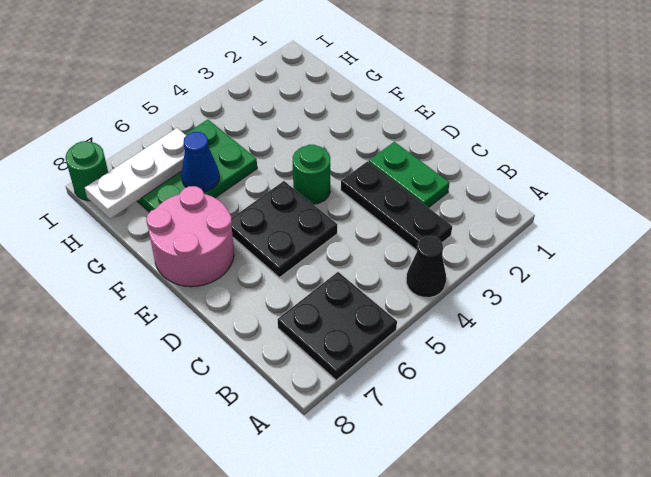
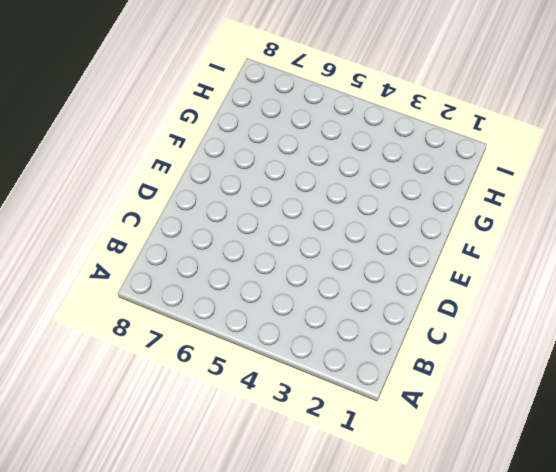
none -> black cone A4 level 1
none -> black plate A6:B7 level 1

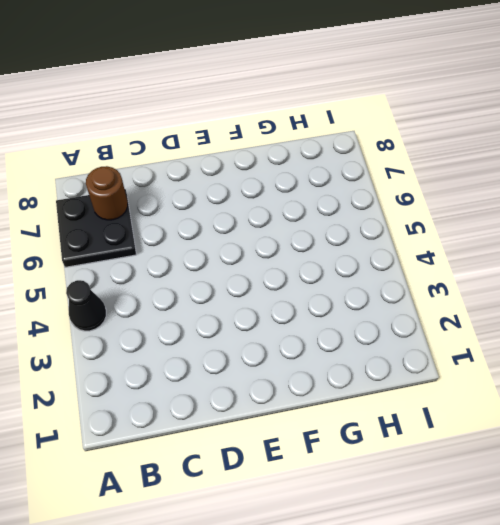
brown round brick B7 level 2 -> none
none -> black plate B3:D3 level 1
none -> green plate C2:D2 level 1

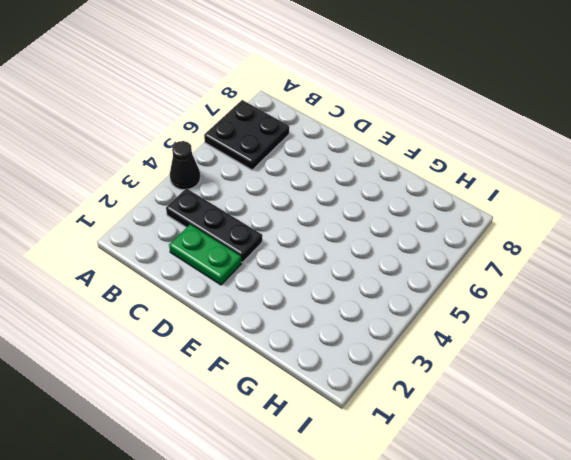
none -> black plate D5:E6 level 1
none -> green round brick E4 level 1

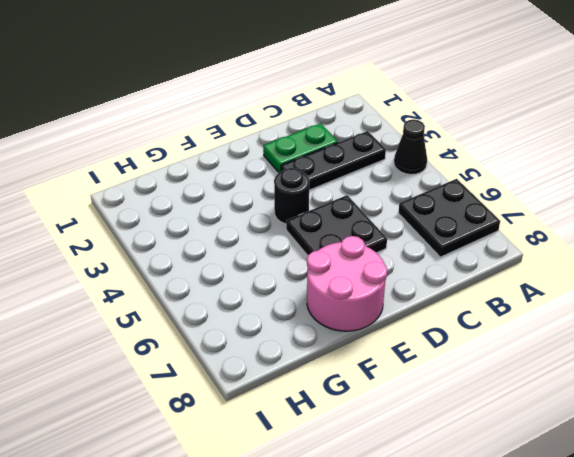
black round brick E4 level 1 -> green round brick E4 level 1
none -> green plate G5:H7 level 1
none -> green round brick I8 level 1

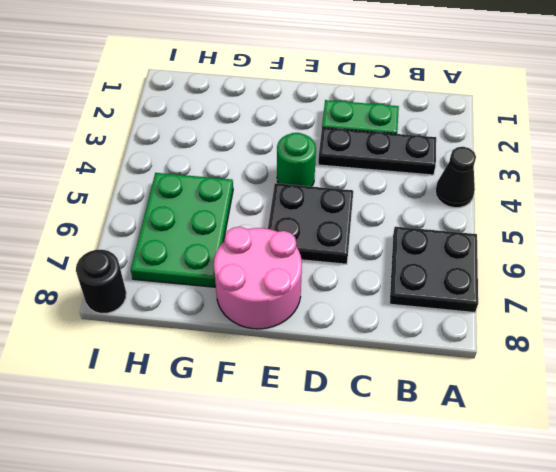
black round brick I8 level 1 -> green round brick I8 level 1
none -> blue cone G6 level 2
none -> white plate H6:H8 level 2

